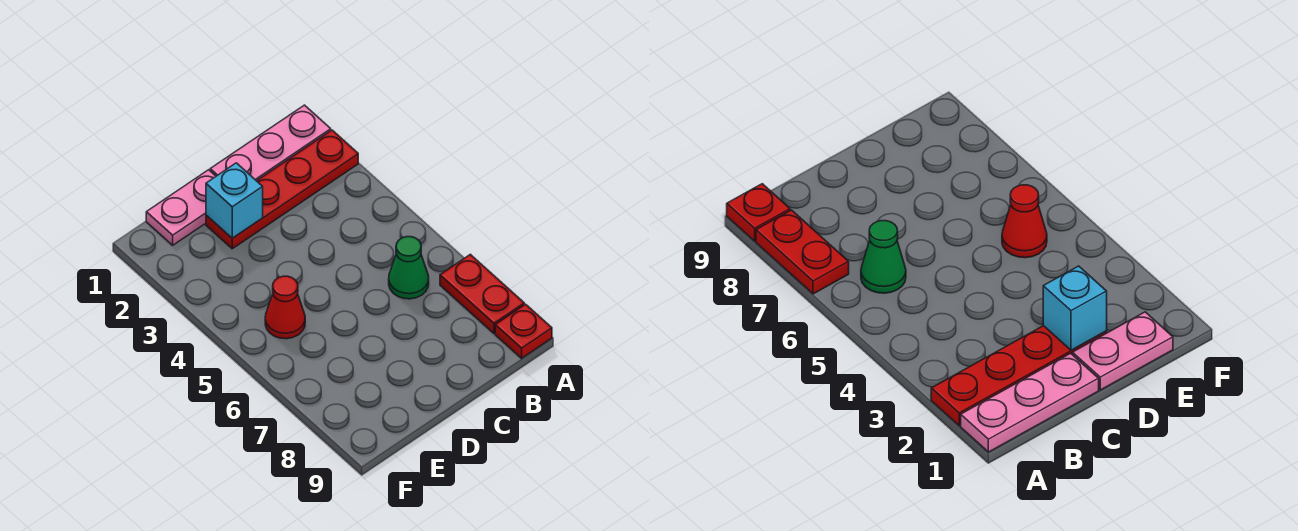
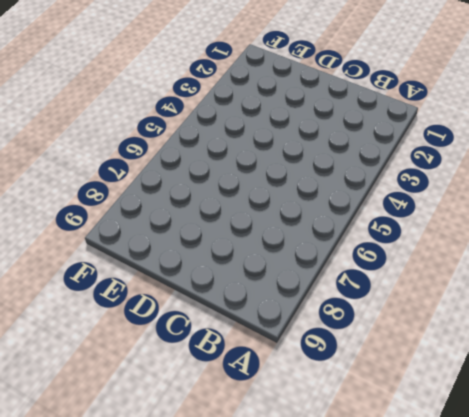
none -> pink plate A1:C1 level 1
none -> red plate A2:D2 level 1

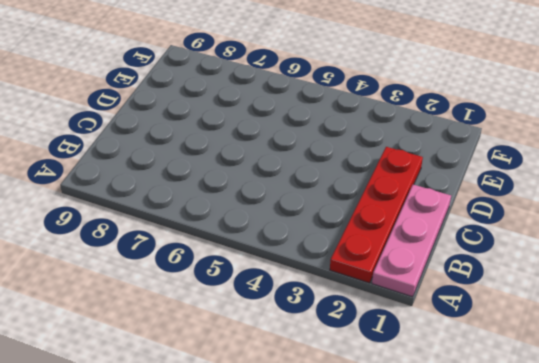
none -> red plate A7:A8 level 1
none -> red plate A9 level 1

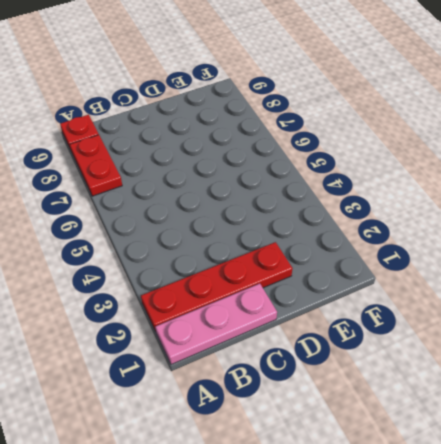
none -> green cone B6 level 1
none -> pink plate D1:E1 level 1

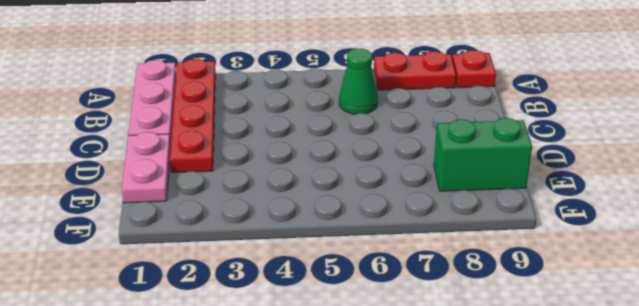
green brick E8:E9 level 1 -> none
none -> red cone E5 level 1
none -> cyan brick D2 level 2

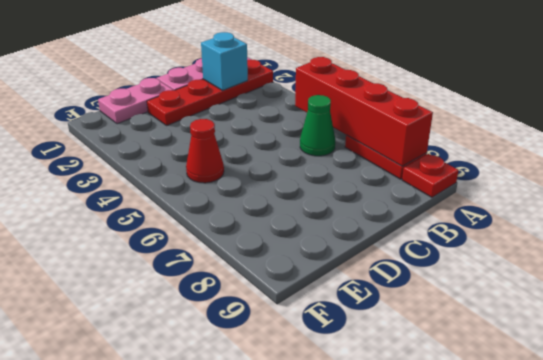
red brick A5:A8 level 2 -> none
cyan brick B2 level 2 -> cyan brick D2 level 2

